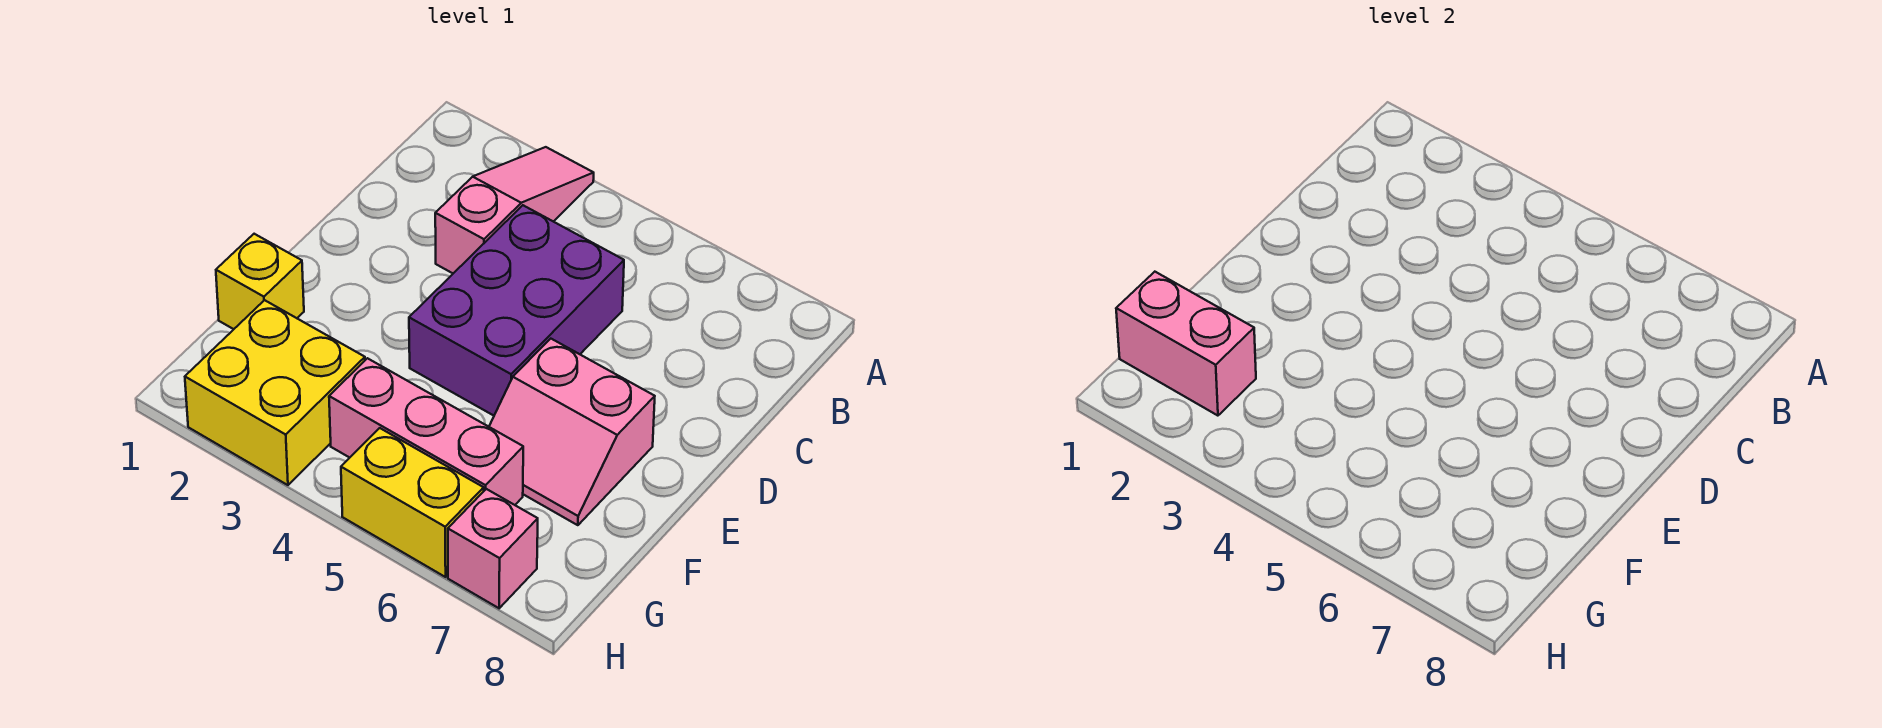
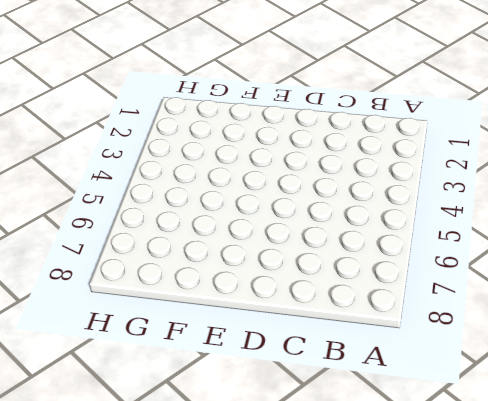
none -> pink slope A3:C3 level 1 top C
none -> purple brick C4:E5 level 1

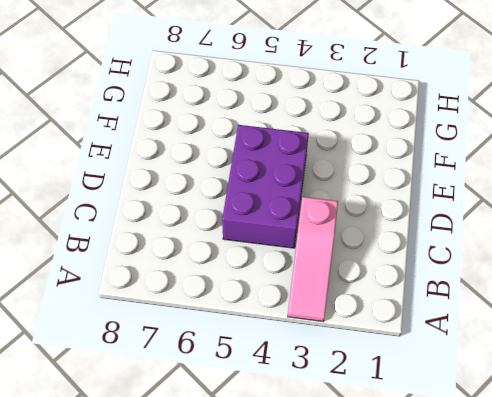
none -> pink slope E6:F7 level 1 top E
none -> yellow brick F1 level 1

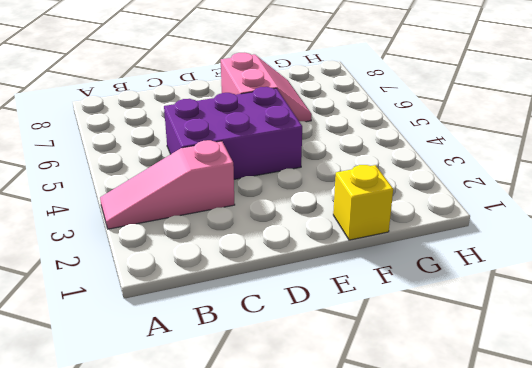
none -> yellow brick G2:H3 level 1
none -> pink brick G4:G6 level 1

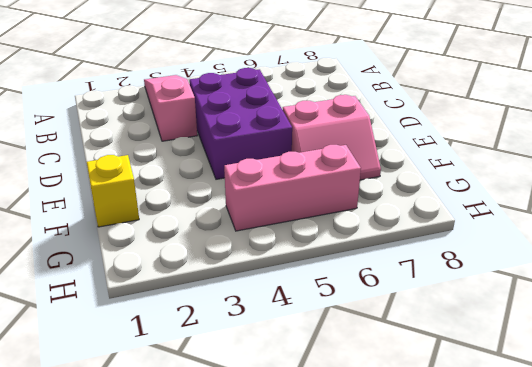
none -> yellow brick G2:H3 level 1
none -> yellow brick H5:H6 level 1

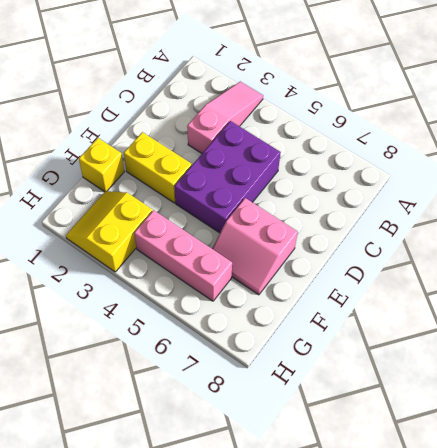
yellow brick E2:E3 level 1 -> yellow brick H5:H6 level 1
yellow slope G2:H3 level 1 top 3 -> yellow brick G2:H3 level 1
none -> pink brick H7 level 1
none -> pink brick G1:G2 level 2

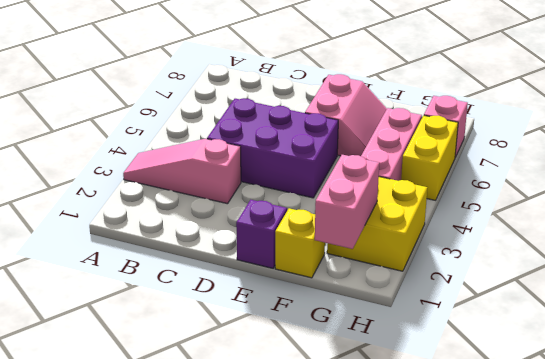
purple brick E1 level 1 -> none

